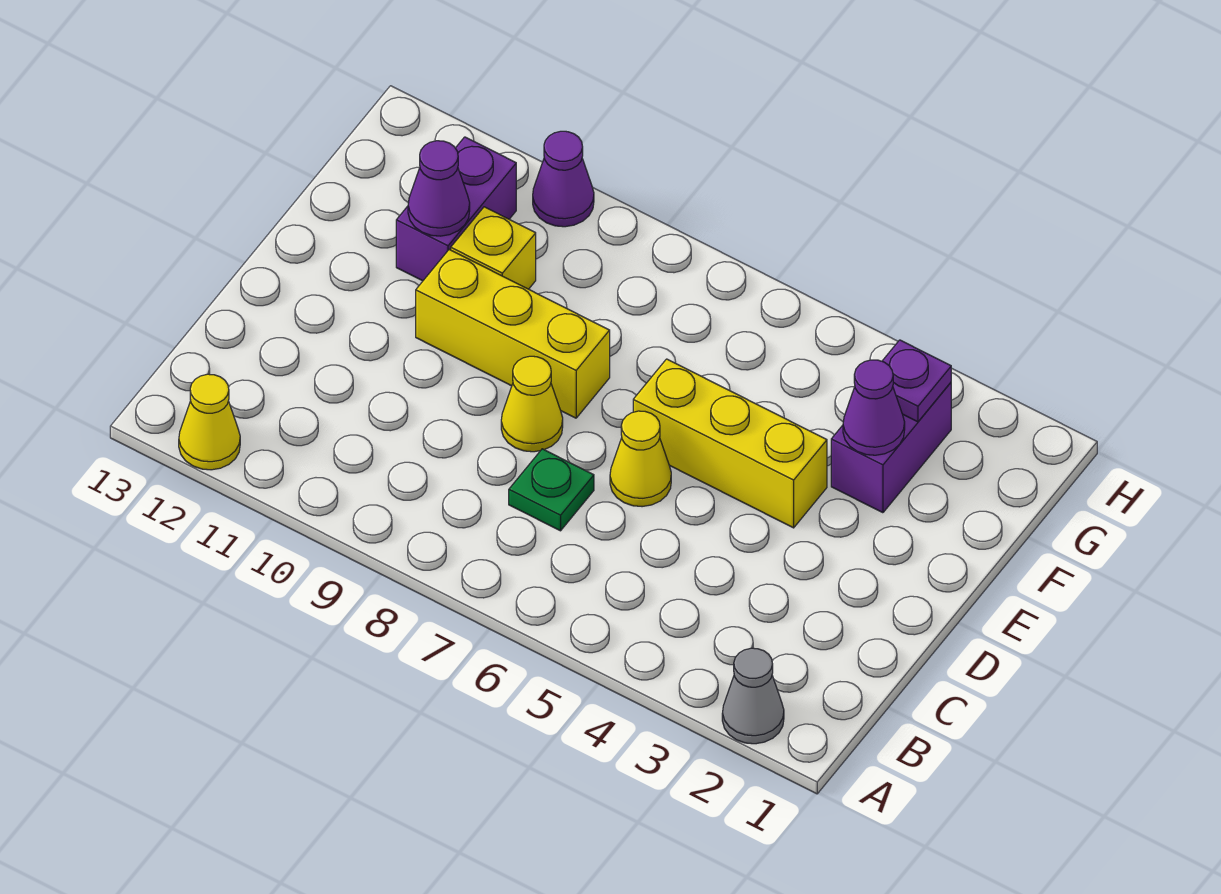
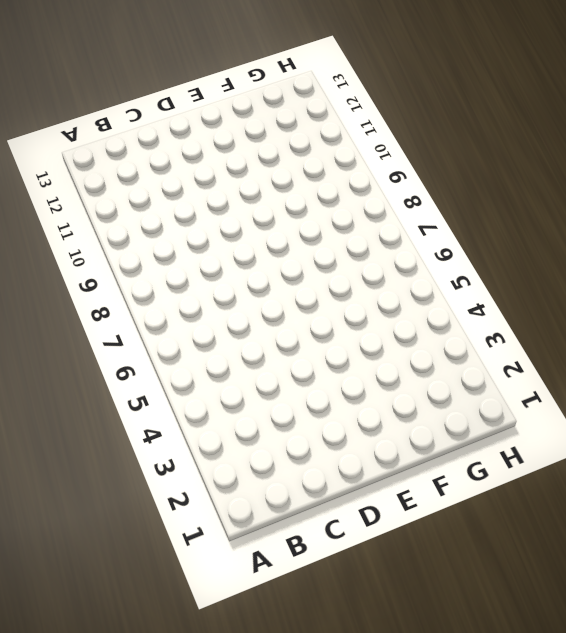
none -> grey cone A2 level 1
none -> yellow cone A12 level 1
none -> green plate C7 level 1

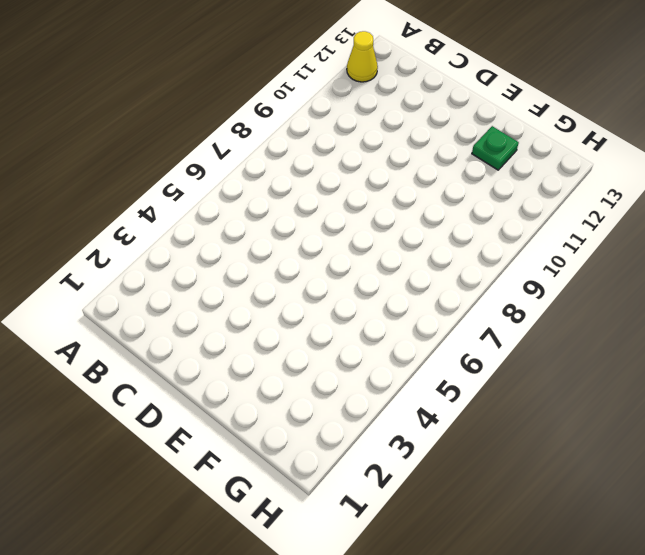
green plate F12 level 1 -> green plate C7 level 1
none -> grey cone A2 level 1
none -> yellow cone D6 level 1
none -> yellow cone D8 level 1

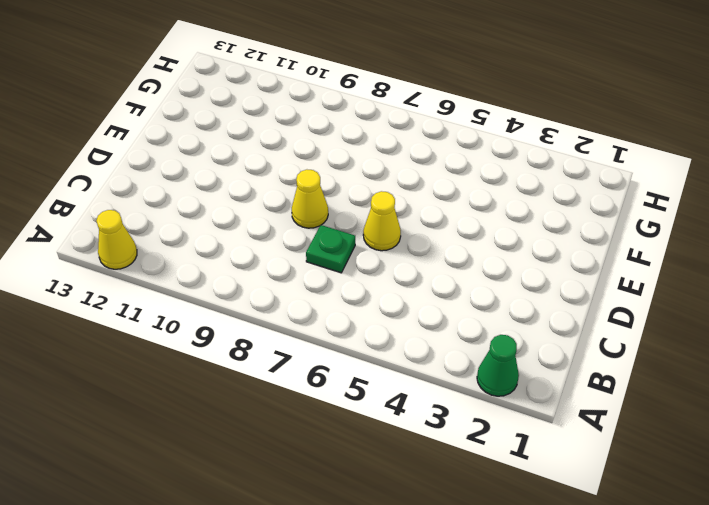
green cone A2 level 1 -> grey cone A2 level 1
none -> yellow brick E4:E6 level 1
none -> yellow brick E8:E10 level 1
none -> purple brick F3:G3 level 1

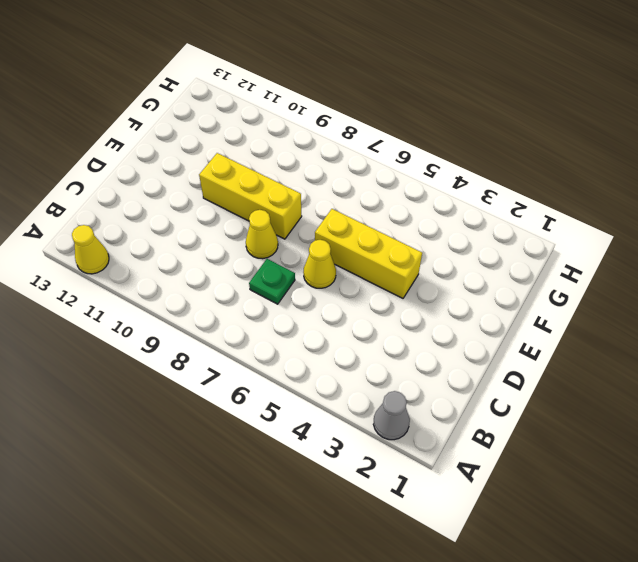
none -> purple brick F3:G3 level 1
none -> yellow brick F10 level 1
none -> purple brick F11:G11 level 1

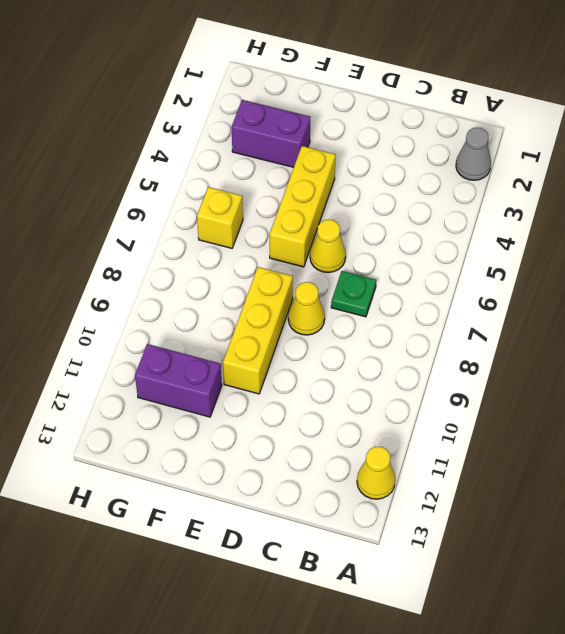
yellow brick G6 level 1 -> yellow brick F10 level 1
none -> purple cone H10 level 1
none -> purple cone F3 level 2
none -> purple cone F11 level 2

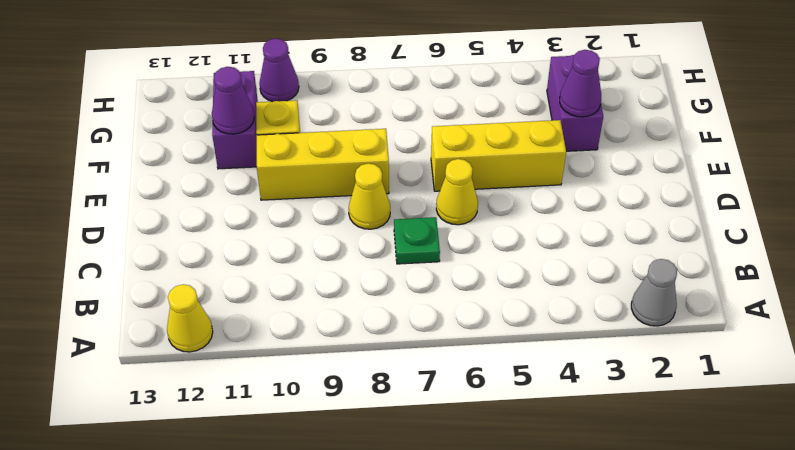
none -> purple plate G3 level 2

